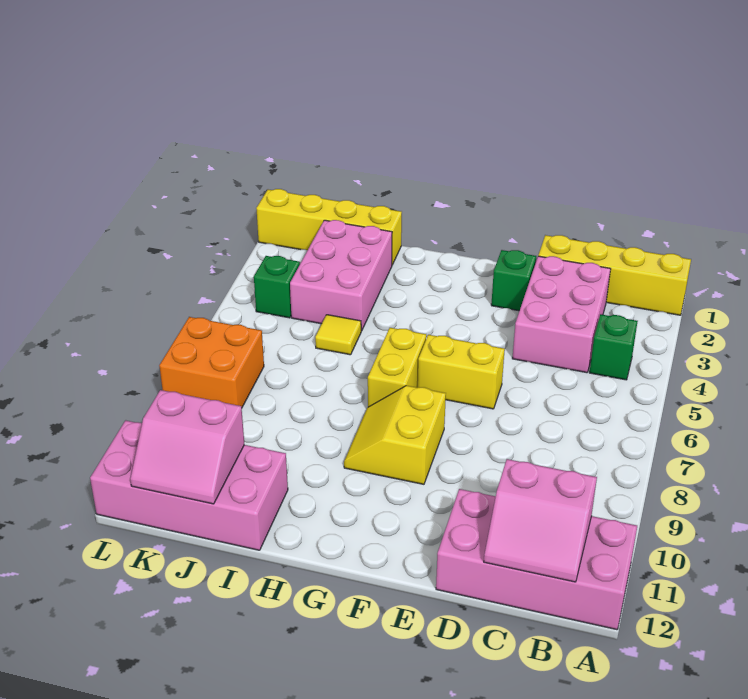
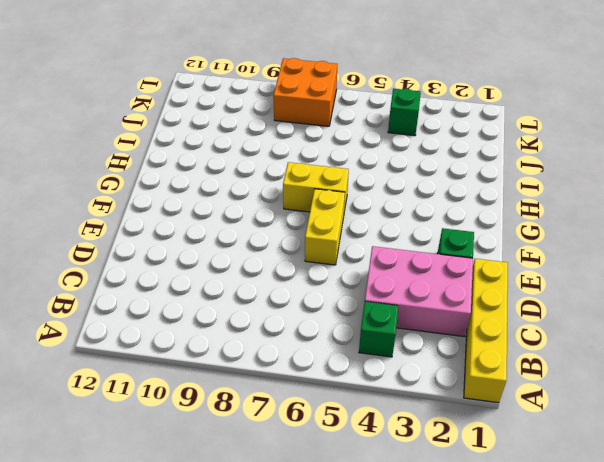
none -> pink brick A11:D12 level 1
none -> yellow slope F8:G9 level 1 top F
none -> yellow brick I1:L1 level 1

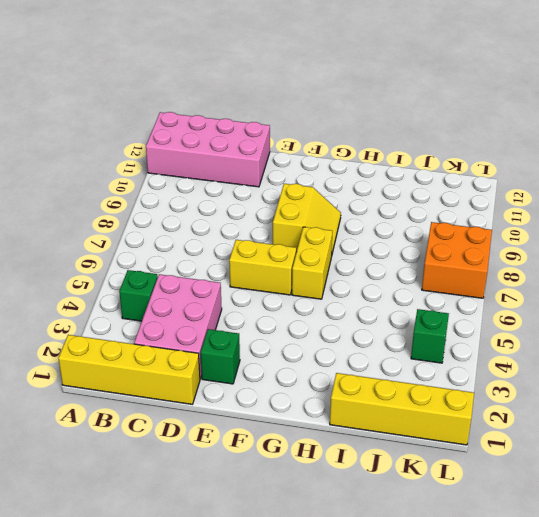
none -> pink brick I2:J4 level 1
none -> yellow tile I5 level 1
none -> pink brick I11:L12 level 1

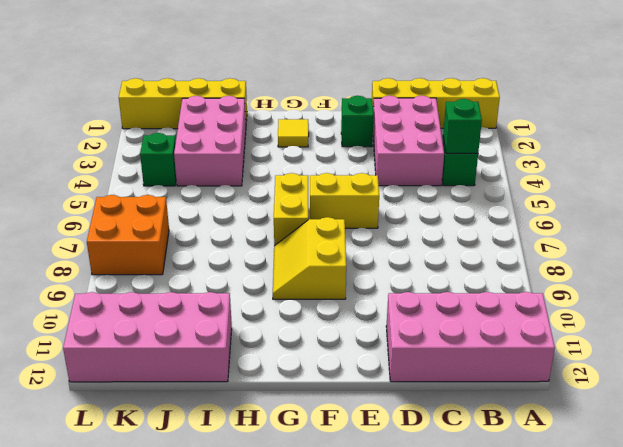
green brick B4 level 2 -> none
yellow tile G2 level 1 -> yellow tile I5 level 1
none -> pink slope B11:C12 level 2 top 11
none -> pink slope J11:K12 level 2 top 11

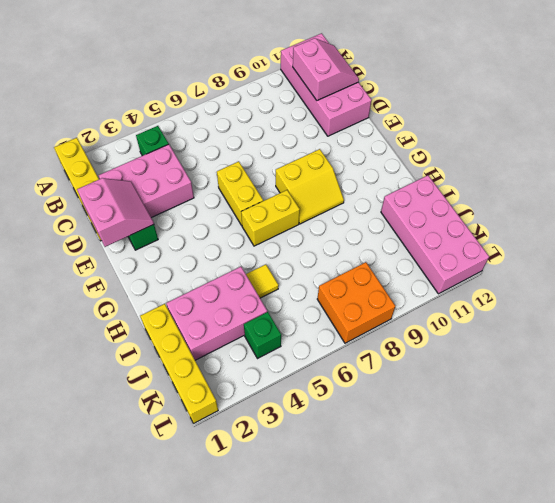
pink slope D1:E2 level 2 top 1 -> pink slope J11:K12 level 2 top 11

